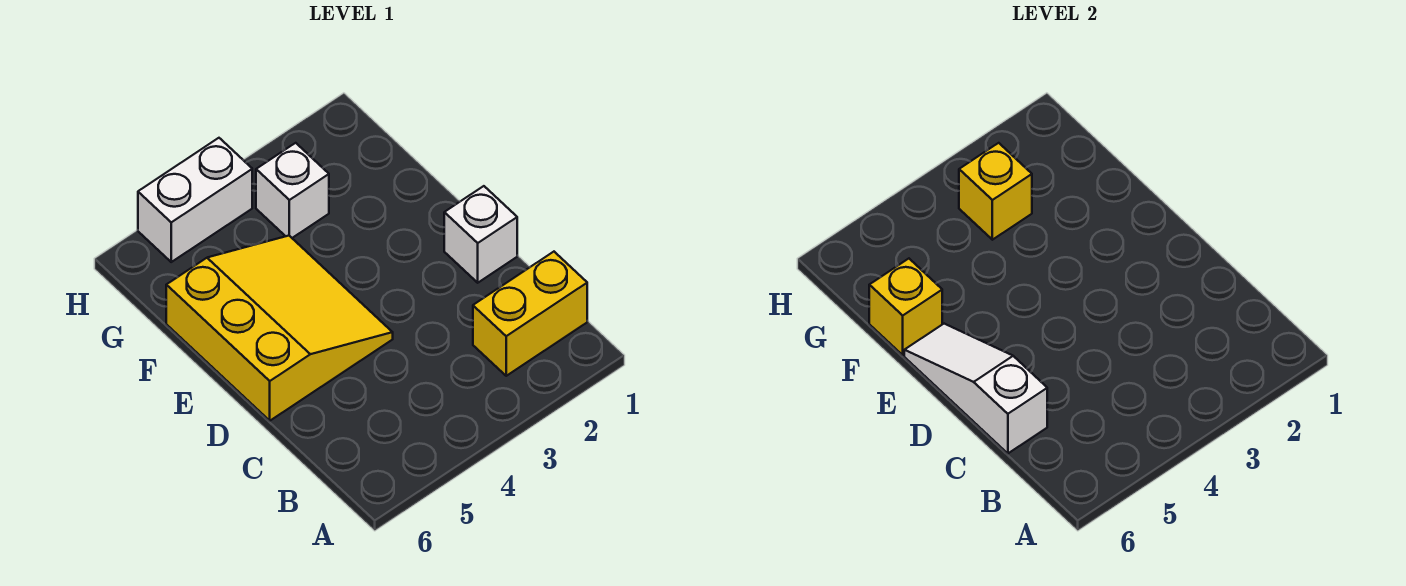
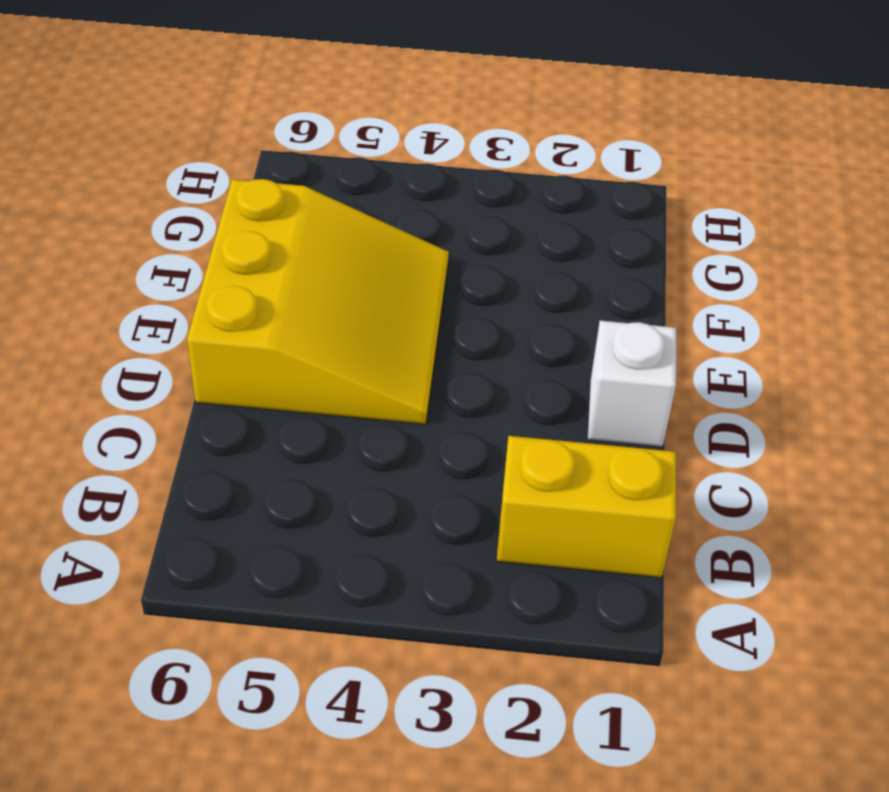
none -> white brick G3 level 1
none -> white brick H4:H5 level 1

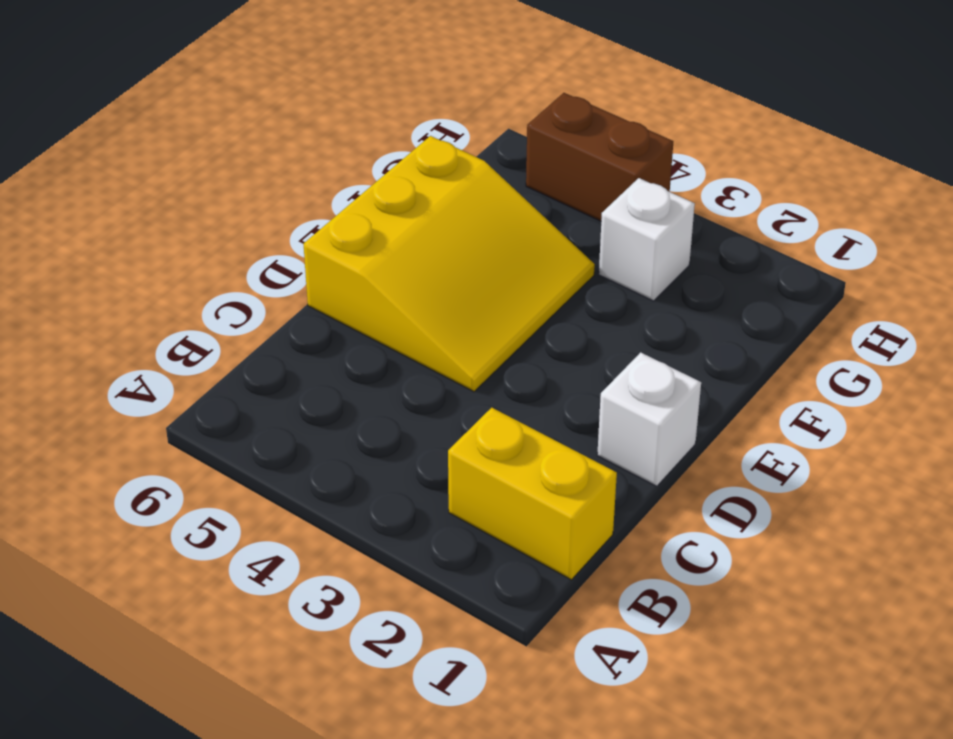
brown brick H4:H5 level 1 -> white brick H4:H5 level 1
none -> white slope C6:E6 level 2 top C
none -> yellow brick F6 level 2

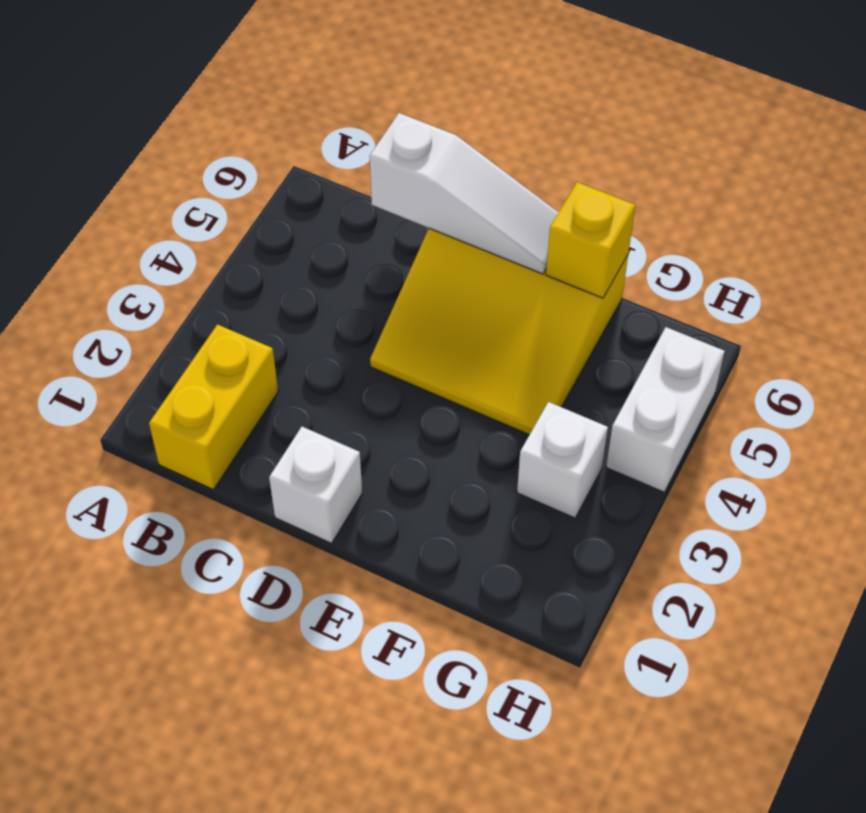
none -> yellow brick G3 level 2

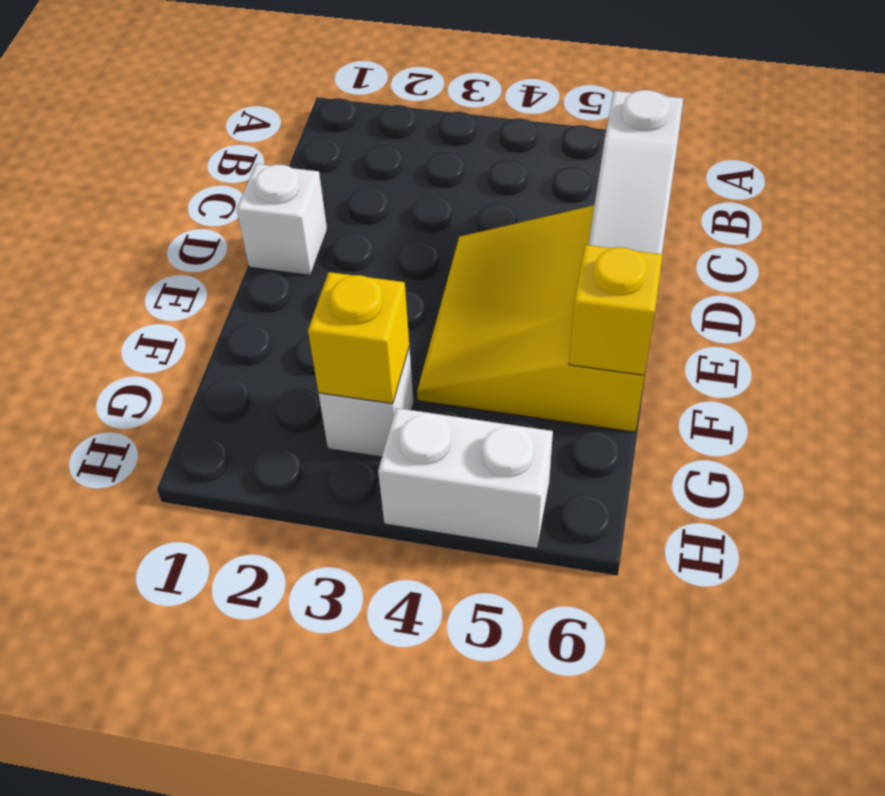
none -> yellow brick B1:B2 level 1

